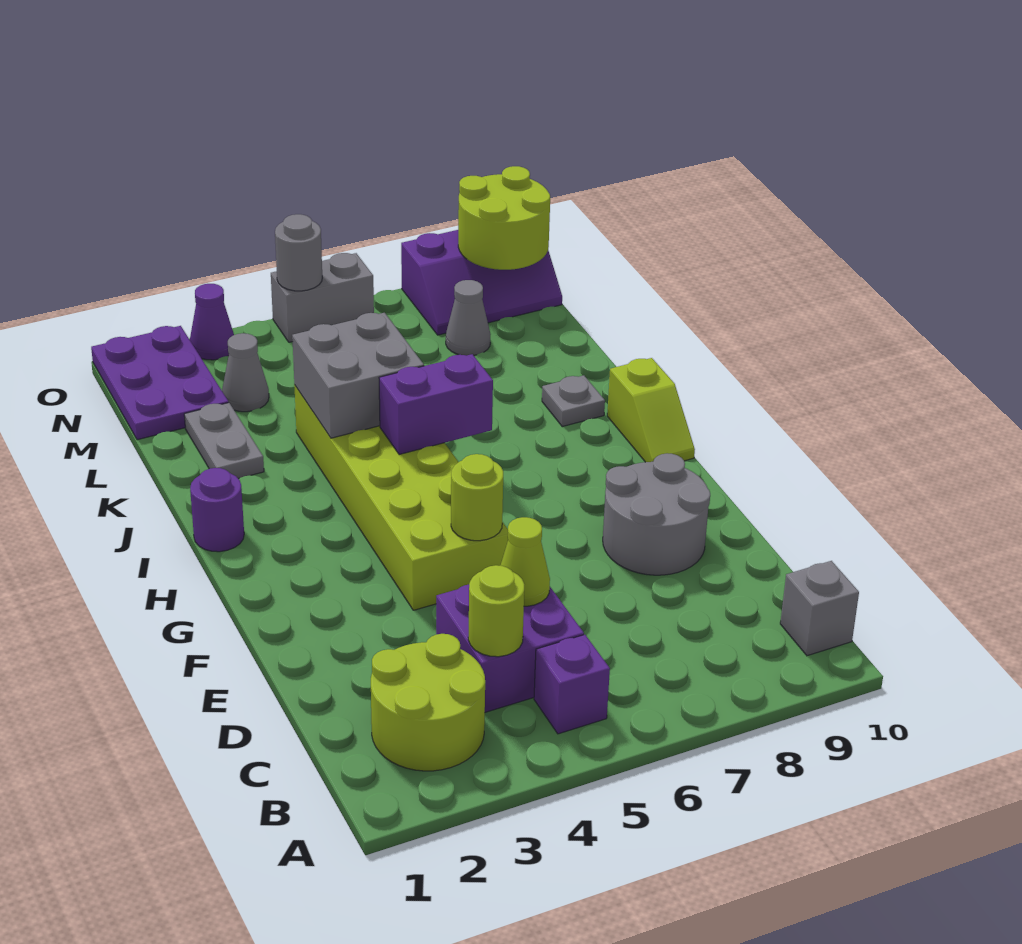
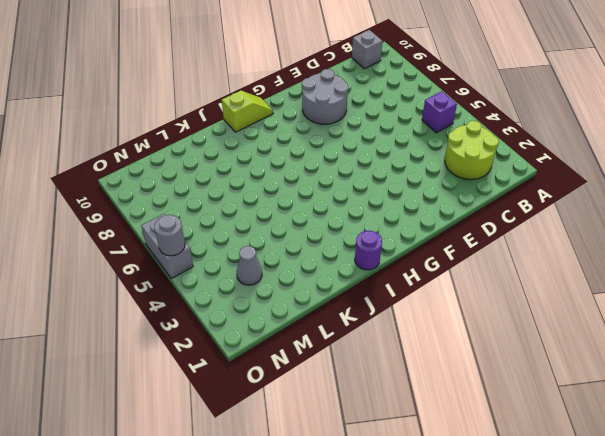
none -> purple brick C4:D5 level 1
none -> lime brick F4:K5 level 1
none -> grey plate J9 level 1

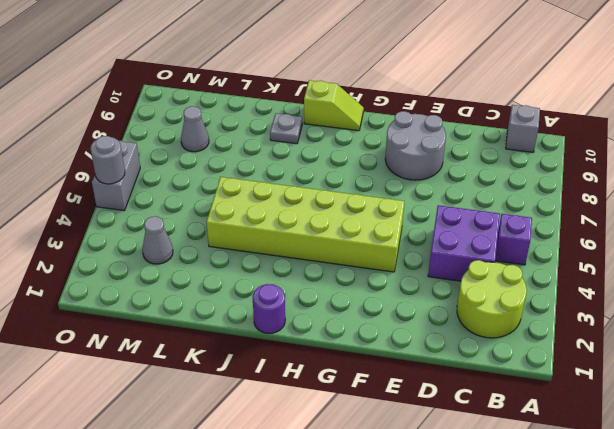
none -> grey plate K2:L2 level 1
none -> purple plate M1:O2 level 1
none -> purple slope N8:O10 level 1 top O

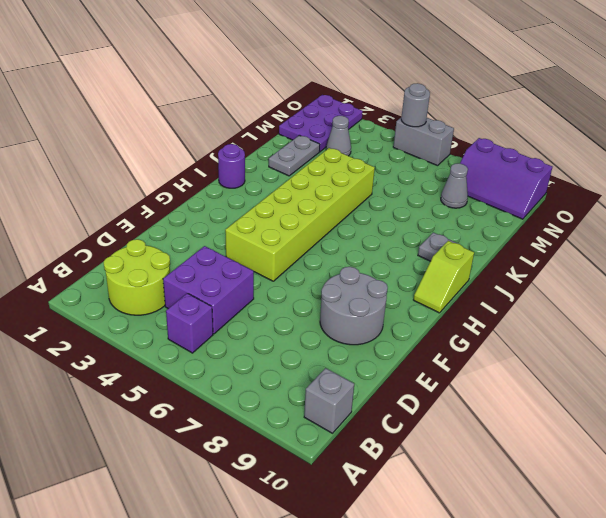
none -> purple cone O3 level 1
none -> lime round brick C4 level 2
none -> lime cone D5 level 2

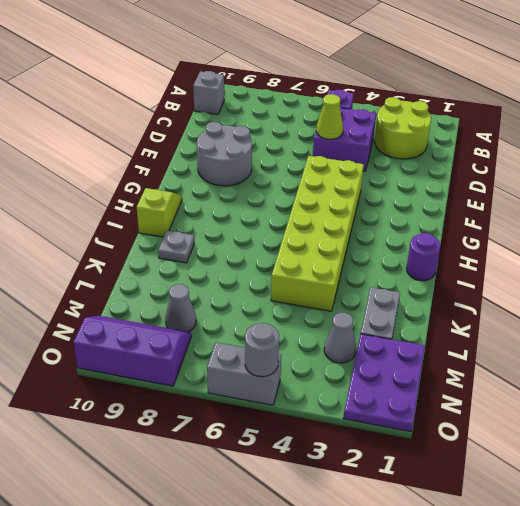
none -> purple cone O3 level 1
none -> lime round brick C4 level 2
none -> lime round brick F5 level 2

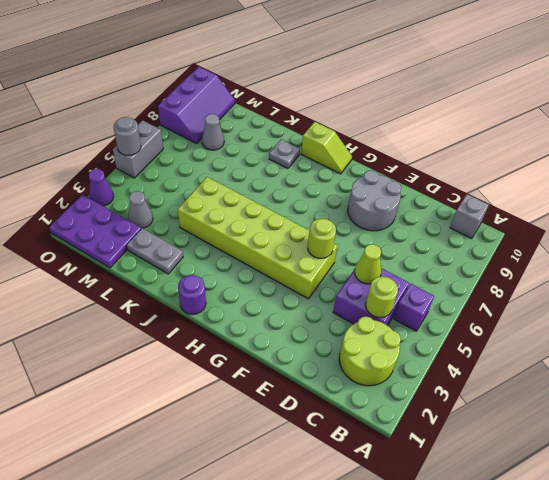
none -> purple brick I5:I6 level 2
none -> grey brick J4:K5 level 2
none -> lime round brick N9:O10 level 2

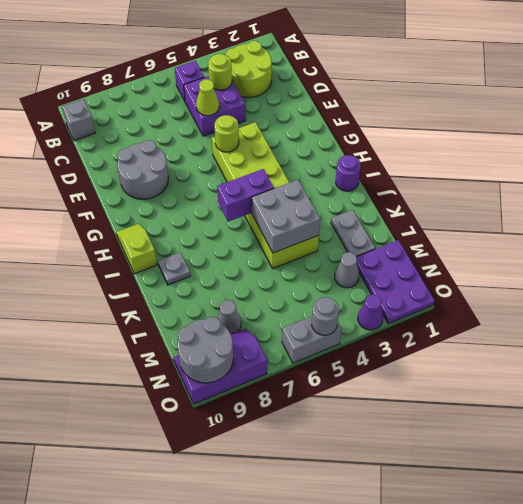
grey round brick N9:O10 level 2 -> lime round brick N9:O10 level 2

